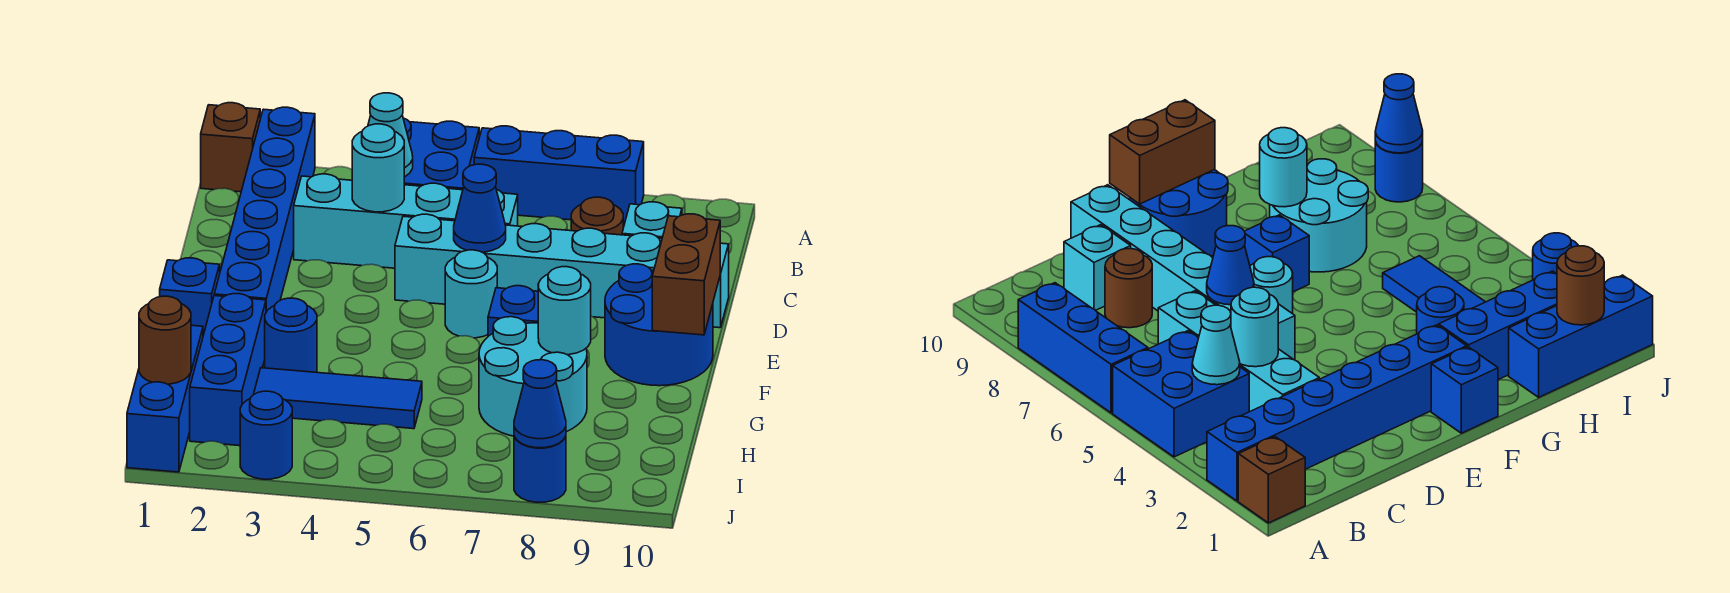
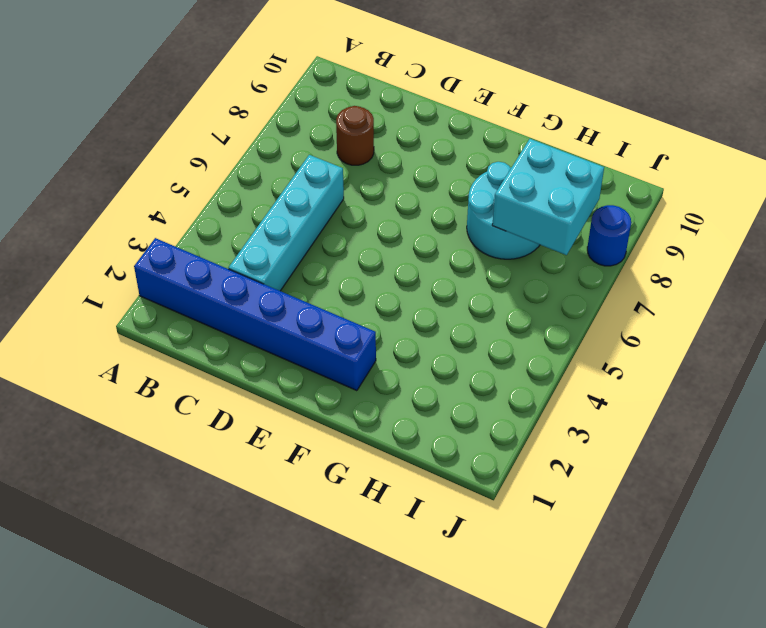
cyan brick H7:I8 level 2 -> none
none -> brown brick A1 level 1
none -> blue brick A4:B5 level 1
none -> blue brick A6:A8 level 1

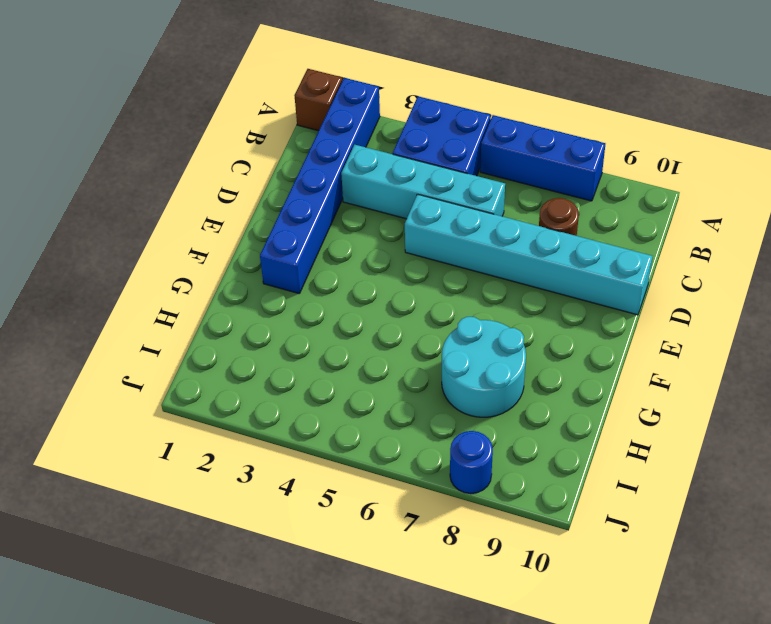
none -> cyan brick C9 level 1
none -> cyan round brick E6 level 1
none -> blue round brick E9:F10 level 1

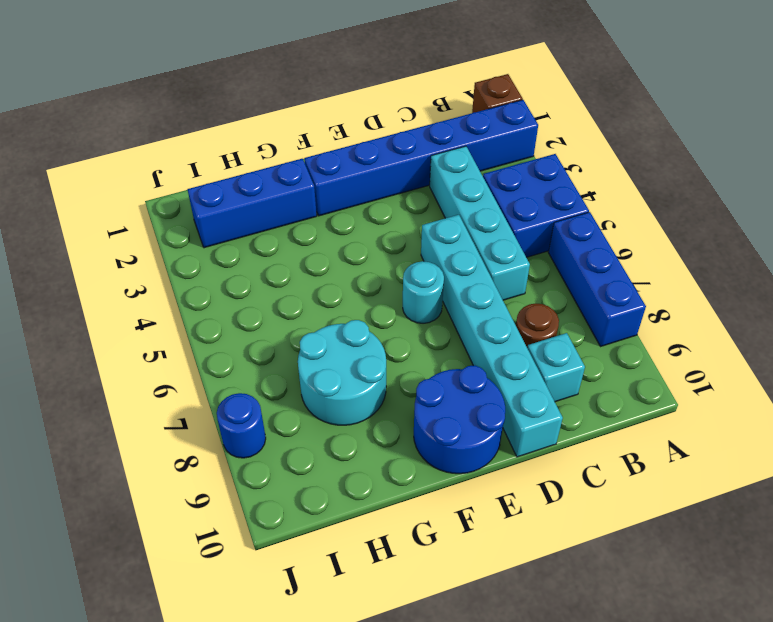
none -> blue brick F1 level 1
none -> blue brick F7 level 1
none -> blue round brick G3 level 1

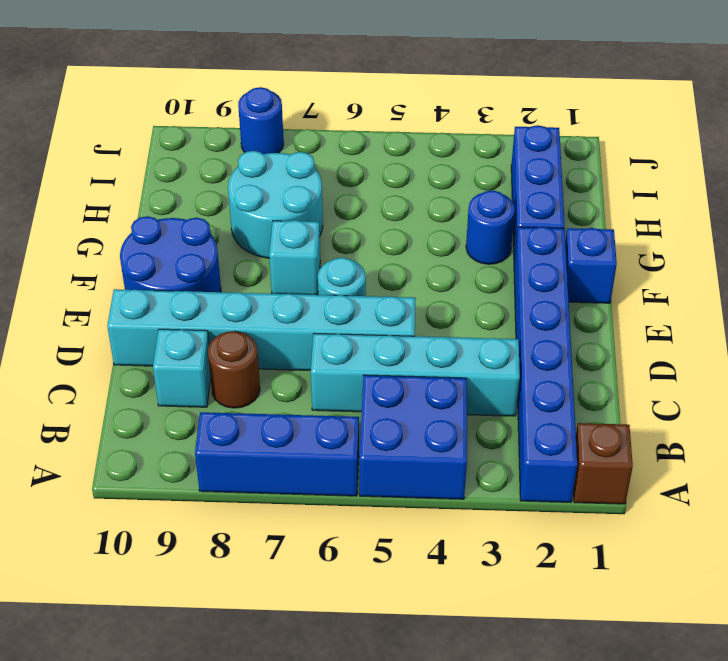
cyan brick F7 level 1 -> blue brick F7 level 1
none -> blue brick H1:J1 level 1
none -> blue tile H3:H5 level 1
none -> blue round brick J3 level 1

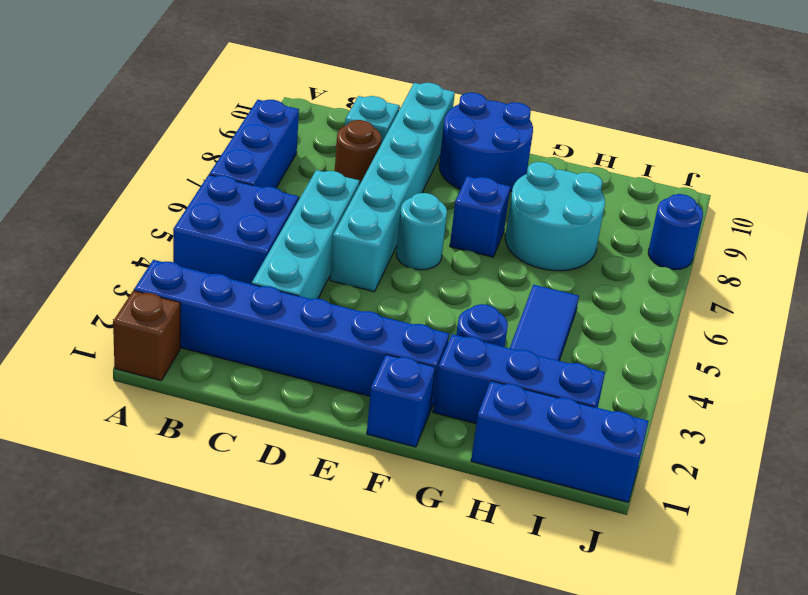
none -> blue round brick J3 level 1
none -> cyan cone B4 level 2
none -> cyan round brick C4 level 2

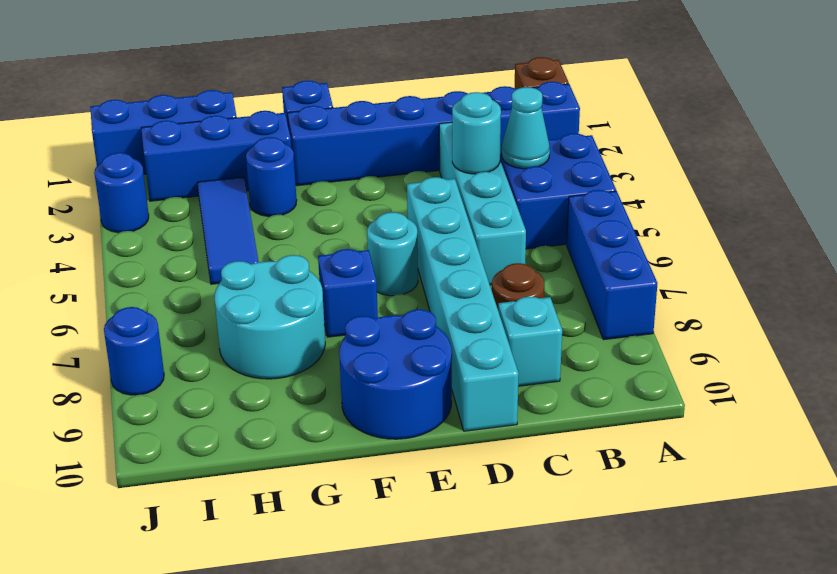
none -> blue cone D6 level 2
none -> brown brick E10:F10 level 2
none -> cyan round brick G8 level 2

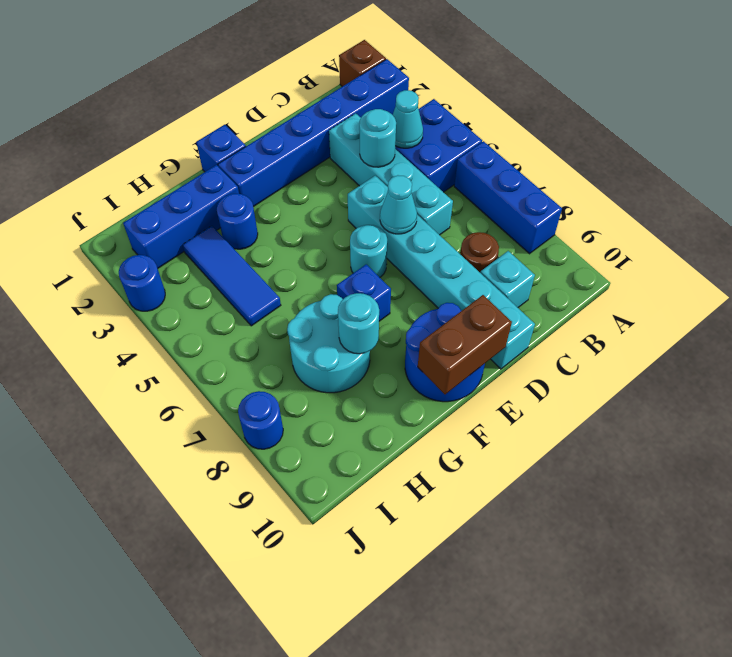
cyan cone D6 level 2 -> blue cone D6 level 2
none -> blue brick H1:J1 level 1
none -> brown round brick I1 level 2
none -> blue cone J8 level 2

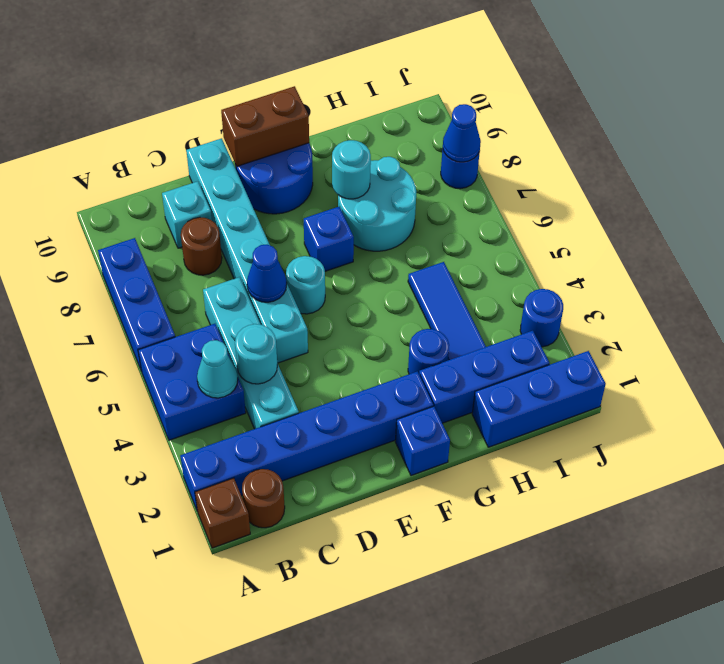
brown round brick B1 level 1 -> brown round brick I1 level 2

